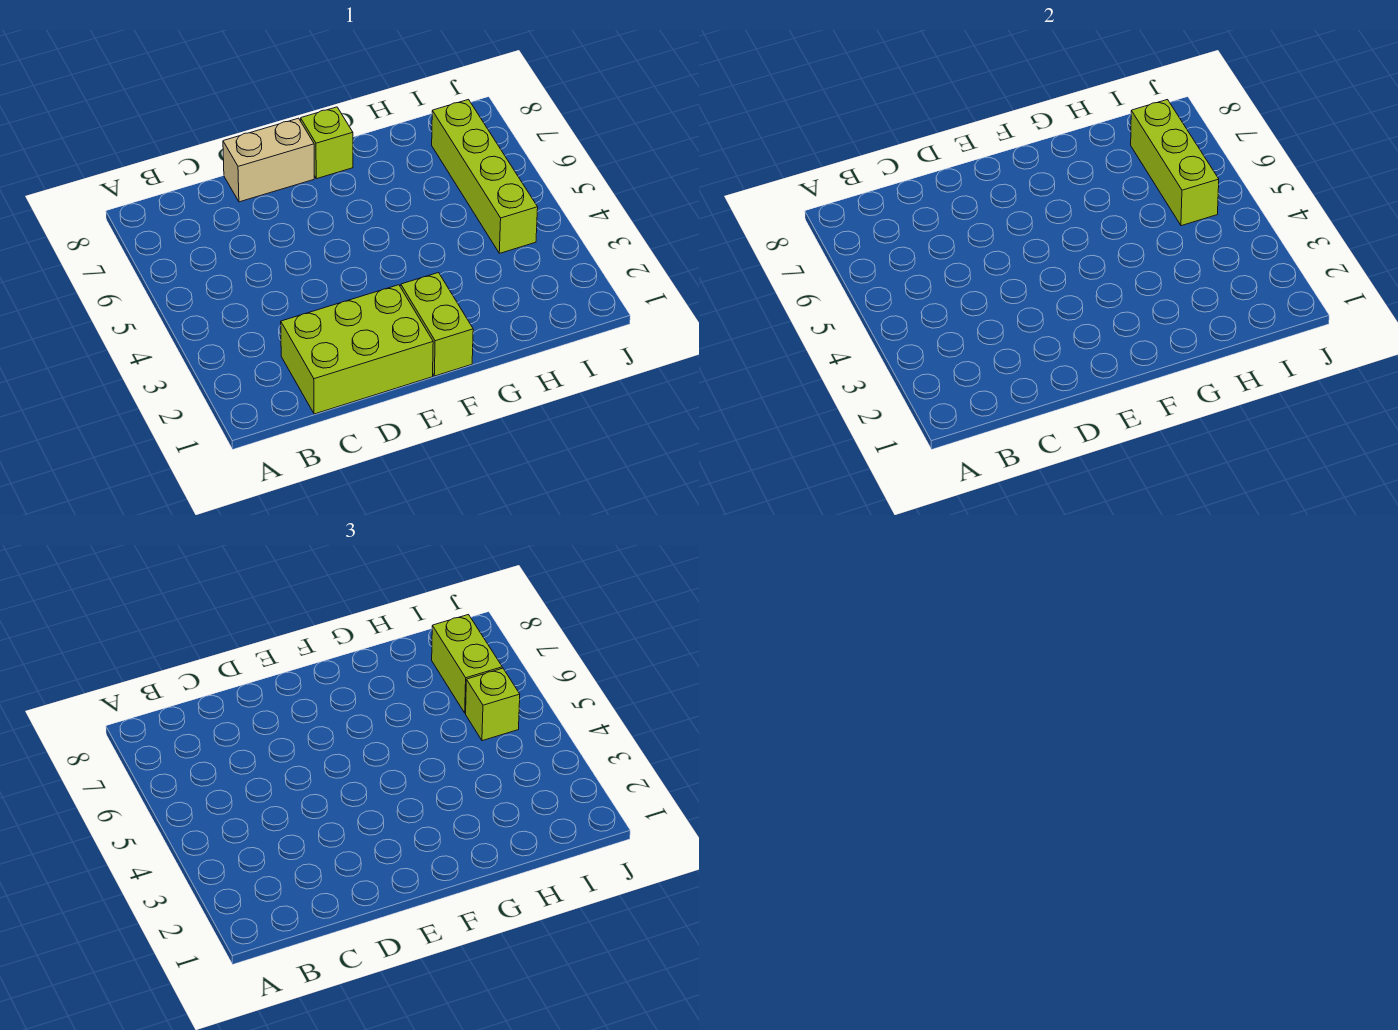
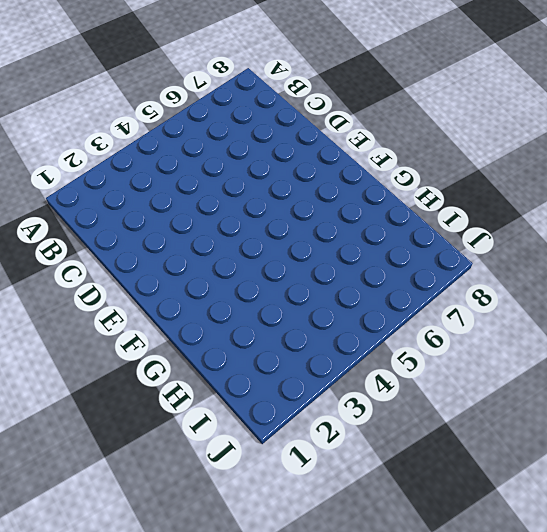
none -> lime brick C1:E2 level 1
none -> tan brick D8:E8 level 1

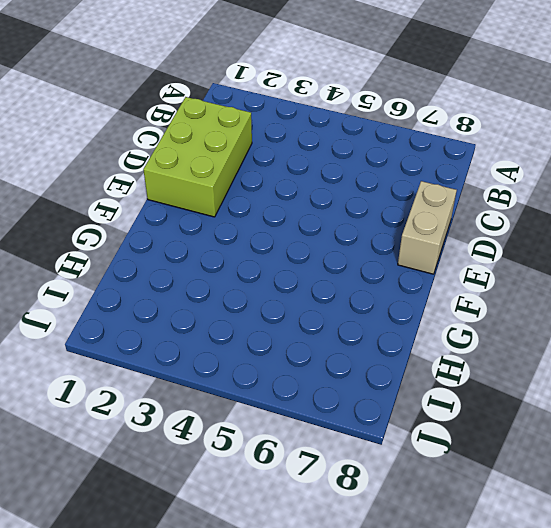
none -> lime brick F1:F2 level 1
none -> lime brick F8 level 1

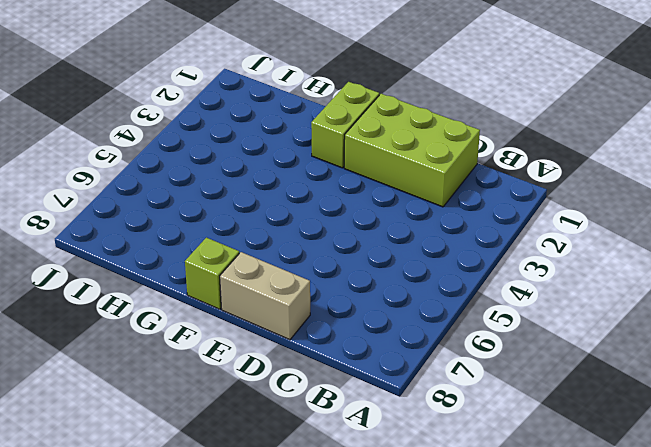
none -> lime brick I4:I7 level 1
none -> lime brick I5:I7 level 2

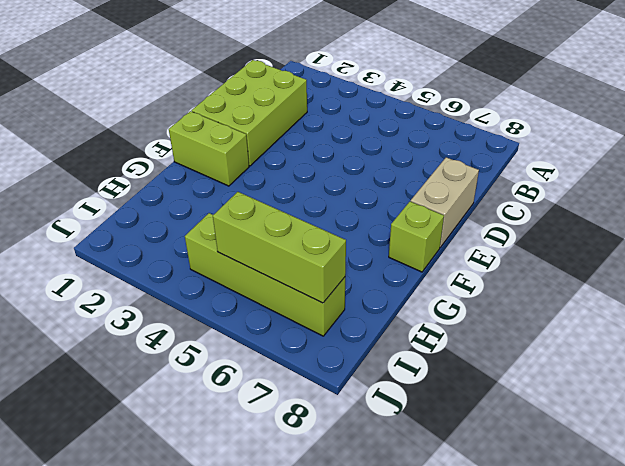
none -> lime brick I5 level 3
none -> lime brick I6:I7 level 3

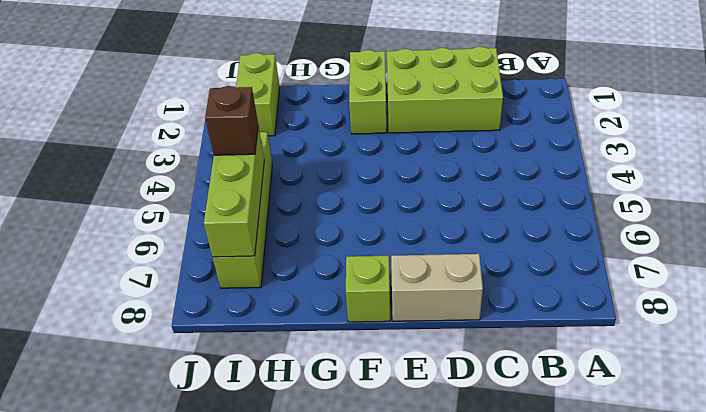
lime brick I1:I2 level 1 -> lime brick I6:I7 level 3
brown brick I5 level 3 -> lime brick I5 level 3

